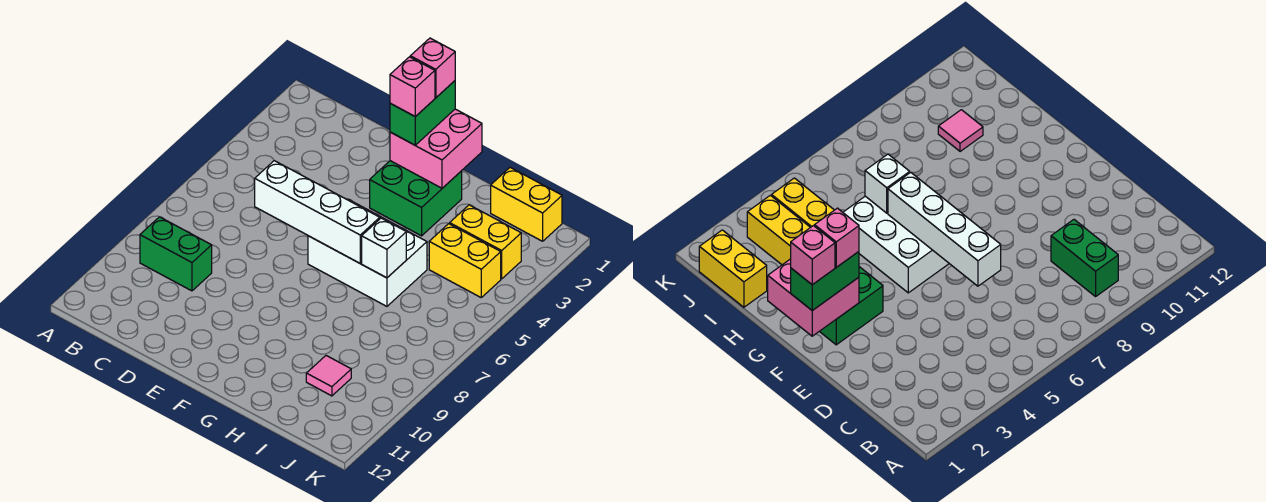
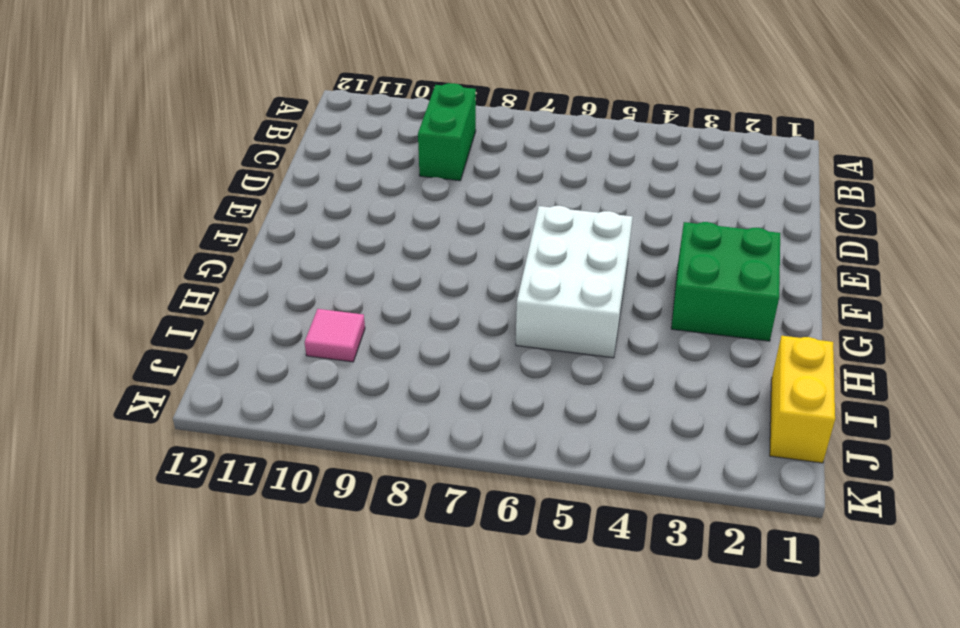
none -> yellow brick I3:J3 level 1
none -> yellow brick I4:J4 level 1
none -> white brick D6:G6 level 2

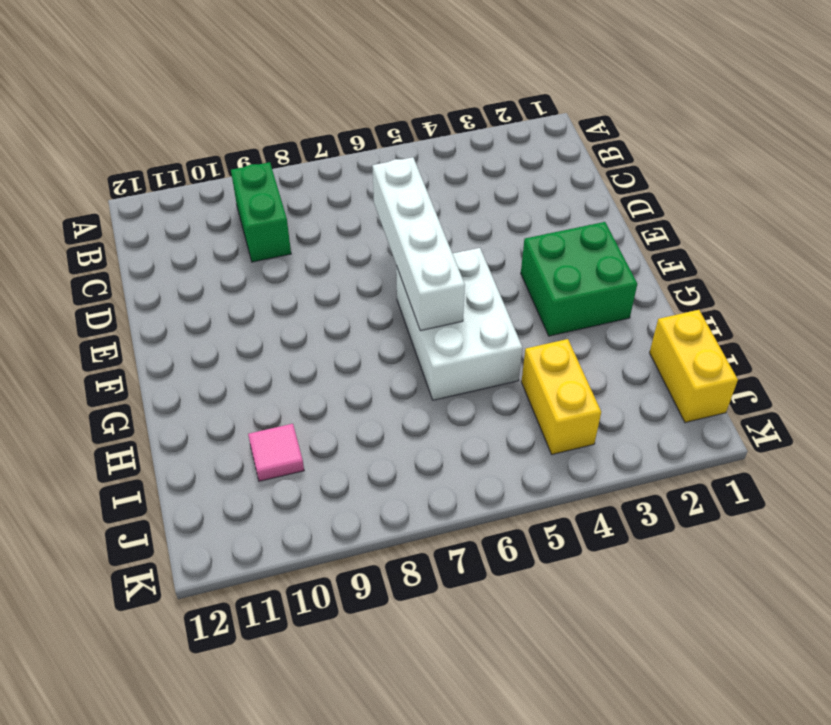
none -> yellow brick I3:J3 level 1
none -> pink brick F1:G2 level 2
none -> white brick H6 level 2

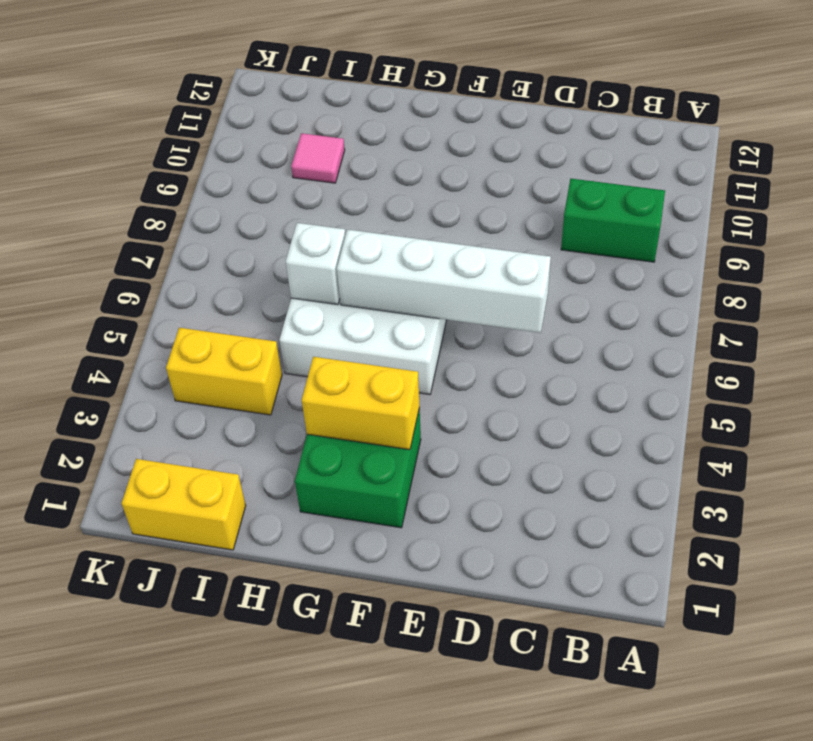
yellow brick F3:G3 level 2 -> yellow brick I3:J3 level 1
none -> pink brick F1:G2 level 2
none -> green brick F1:F2 level 3
none -> pink brick F1 level 4

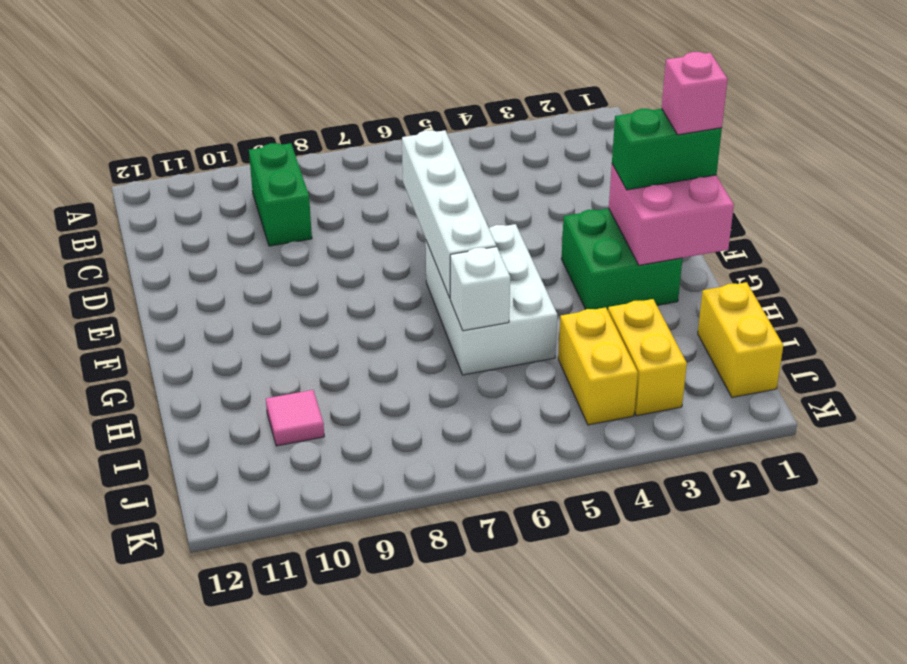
none -> pink brick F2 level 4

